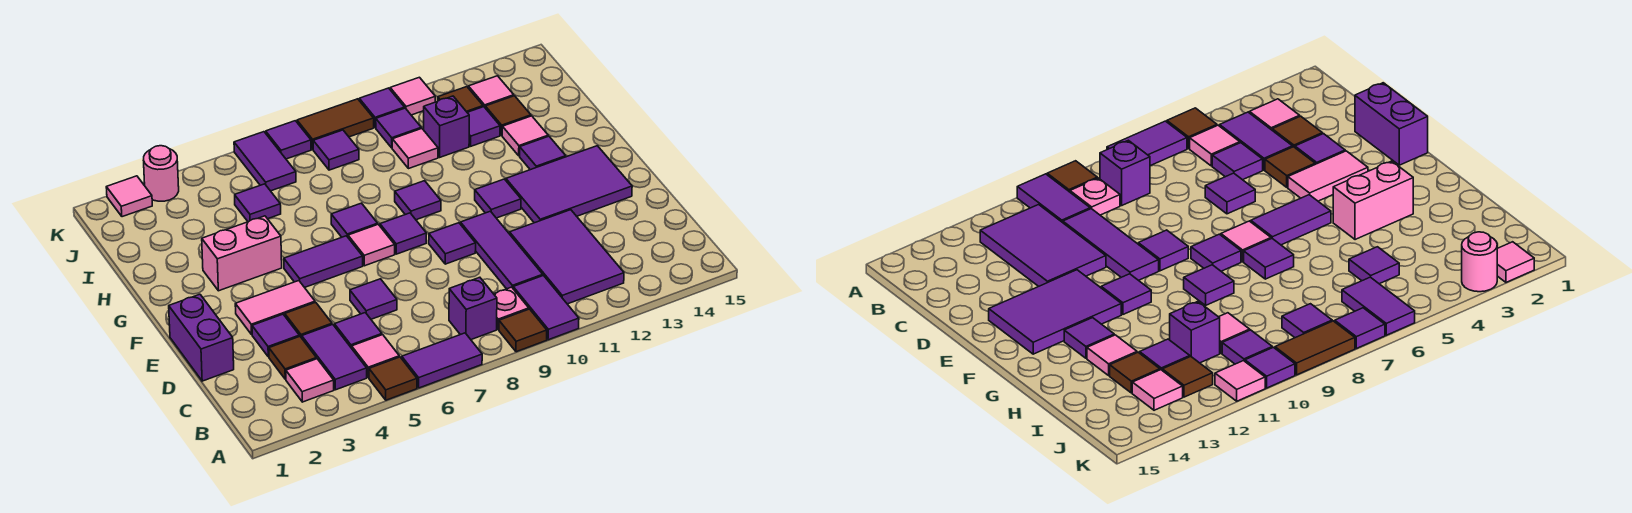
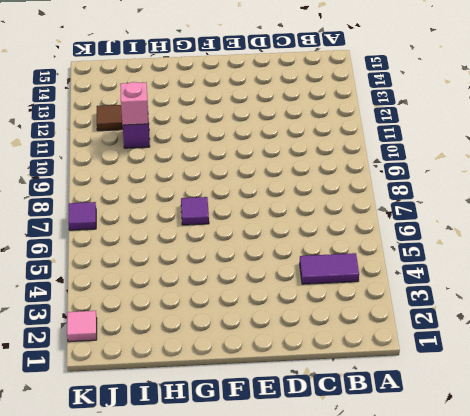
pink brick I11 level 2 -> none
none -> brown tile A5 level 1
none -> purple tile A6:A7 level 1
none -> brown tile A9 level 1
none -> purple tile A10:B10 level 1

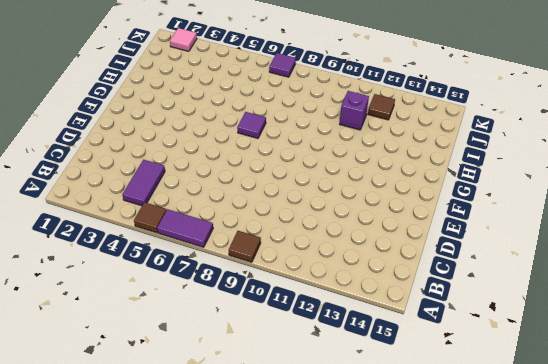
none -> purple tile A10:B10 level 1
none -> pink tile B3 level 1
none -> pink tile B5 level 1
none -> purple brick B8 level 1

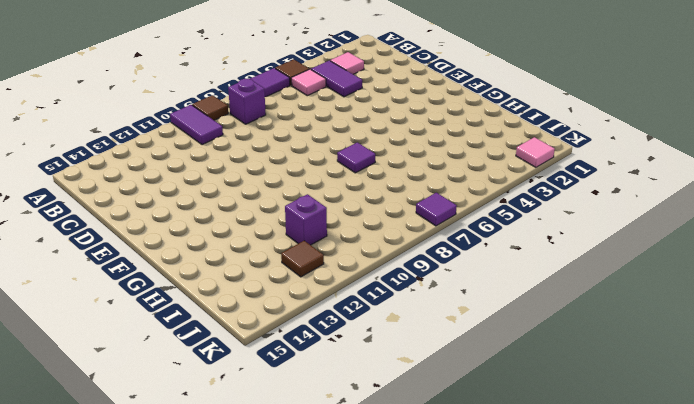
none -> pink plate B9 level 1
none -> purple tile B11:D12 level 1
none -> brown tile C3 level 1
none -> purple tile C5 level 1

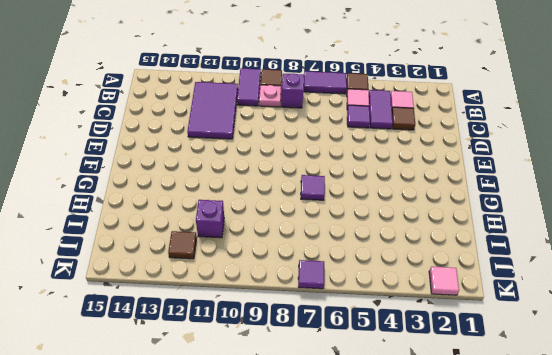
none -> purple tile C10:E10 level 1
none -> purple brick D1:E1 level 1
none -> purple tile D3 level 1
none -> brown tile D4 level 1

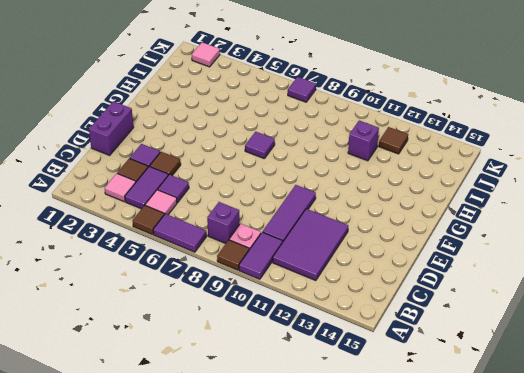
none -> purple tile D6 level 1
none -> pink tile E3:E4 level 1
none -> purple tile E9 level 1
none -> purple tile E12:F14 level 1

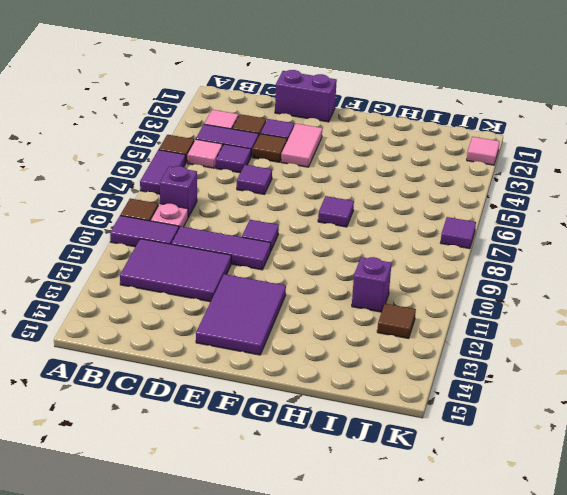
none -> purple tile F5:F6 level 1
none -> pink tile F7 level 1
none -> purple tile F8 level 1
none -> purple tile F11 level 1

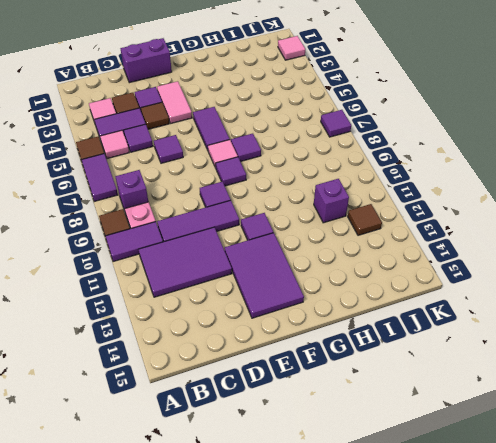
none -> pink brick G3:G4 level 1
none -> purple tile G9 level 1
none -> purple tile G13 level 1
none -> pink tile H13 level 1

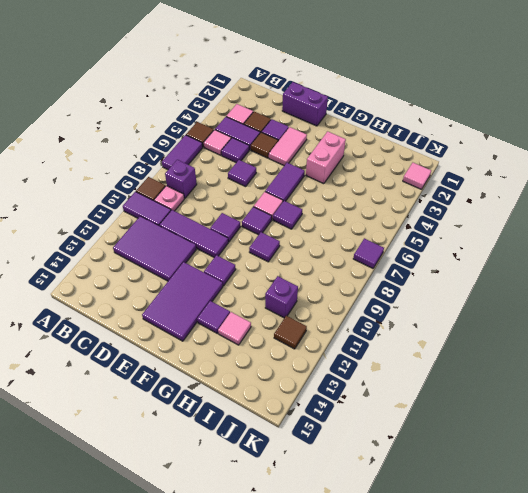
none -> purple tile I5 level 1
none -> pink tile I10 level 1
none -> purple tile I12 level 1
none -> brown tile I13 level 1

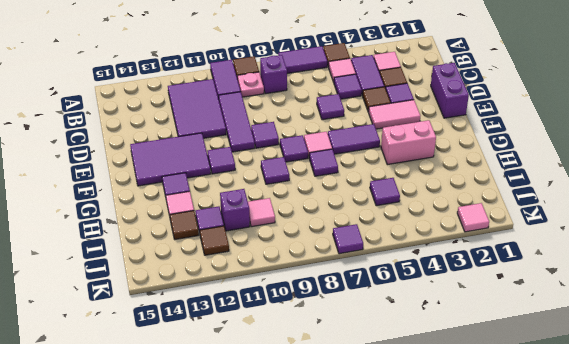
none -> purple tile J6:K6 level 1
none -> purple tile J8 level 1
none -> purple tile J10 level 1
none -> pink tile J13 level 1

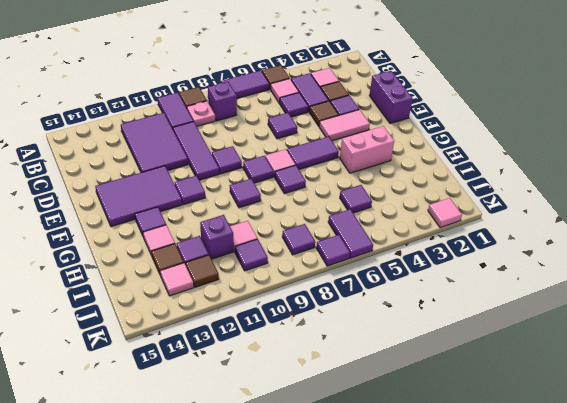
none -> pink round brick K3 level 1
none -> brown tile K8:K9 level 1
none -> purple tile K10 level 1
none -> pink tile K11 level 1

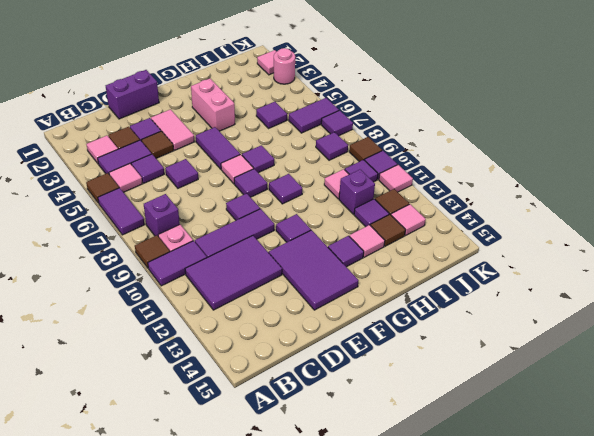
brown tile K9 level 1 -> brown tile K8:K9 level 1

